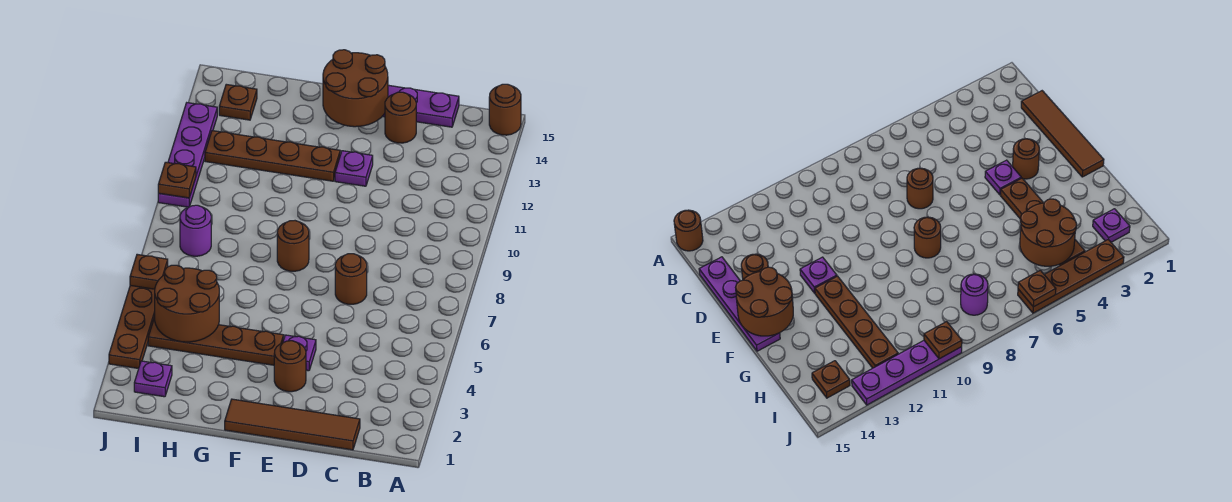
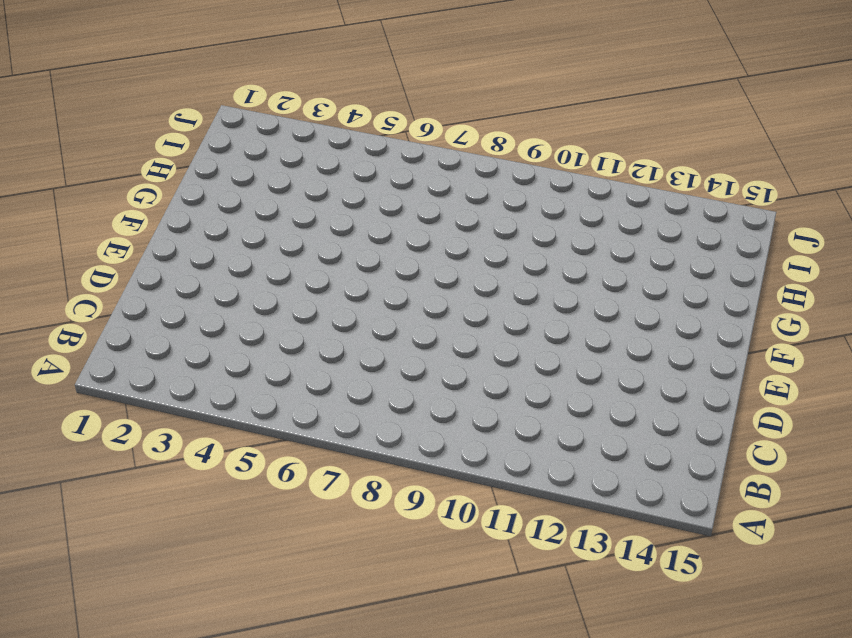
none -> brown round brick A15 level 1
none -> brown tile C1:F1 level 1
none -> purple plate C15:F15 level 1

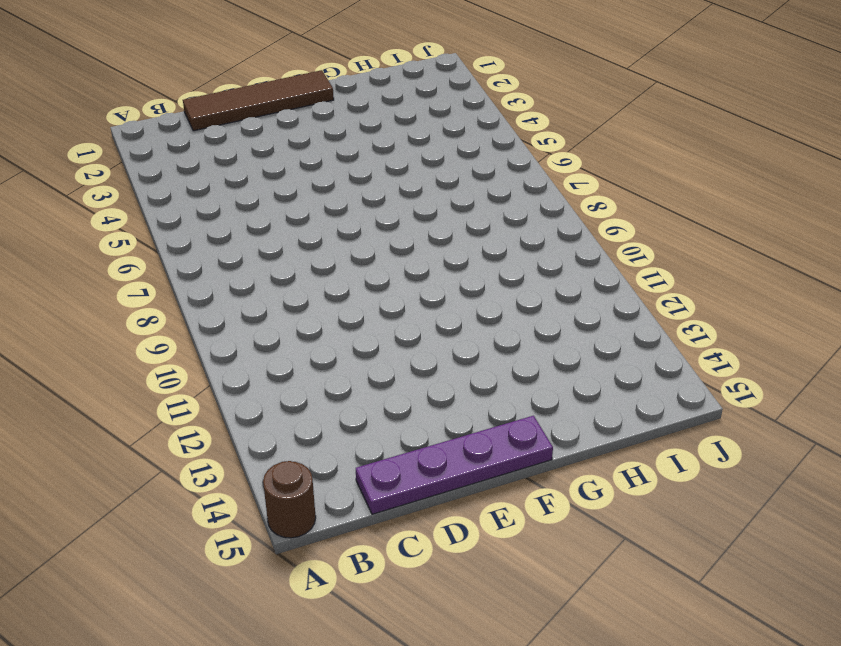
none -> brown round brick D7 level 1
none -> brown round brick D14 level 1
none -> brown round brick E3 level 1

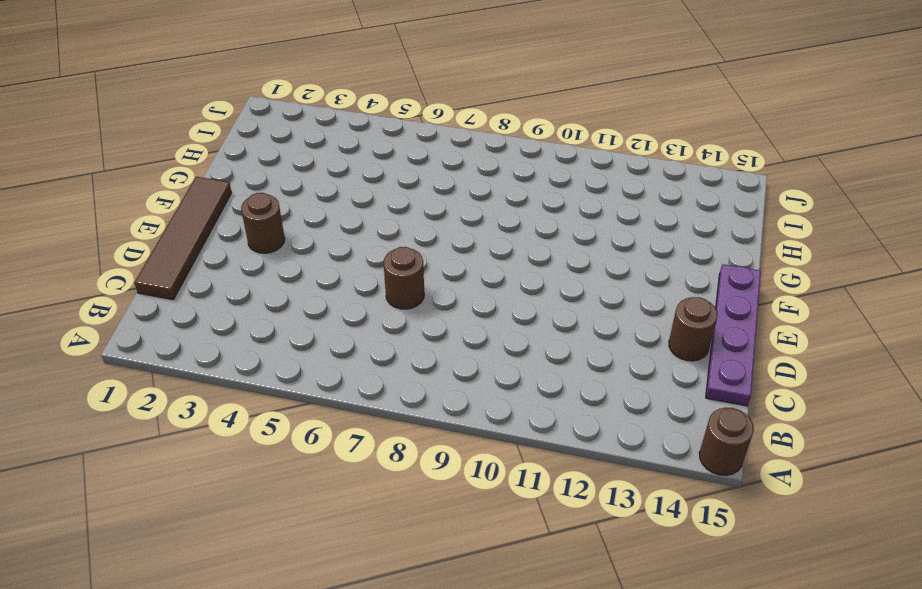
none -> purple plate E4 level 1
none -> purple plate E12 level 1
none -> brown plate F4:I4 level 1

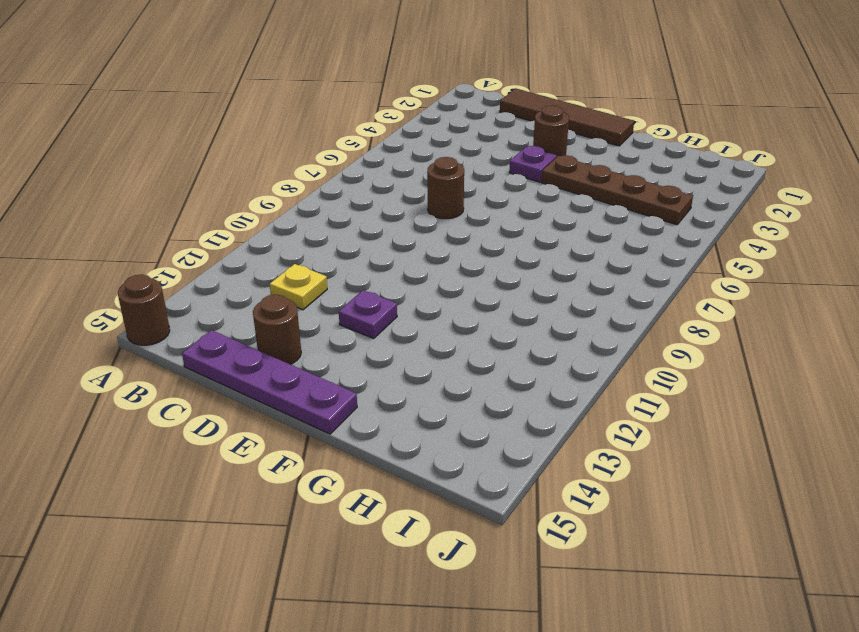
yellow plate C12 level 1 -> none
none -> brown round brick F8 level 1
none -> brown plate F12:I12 level 1
none -> purple plate I2 level 1

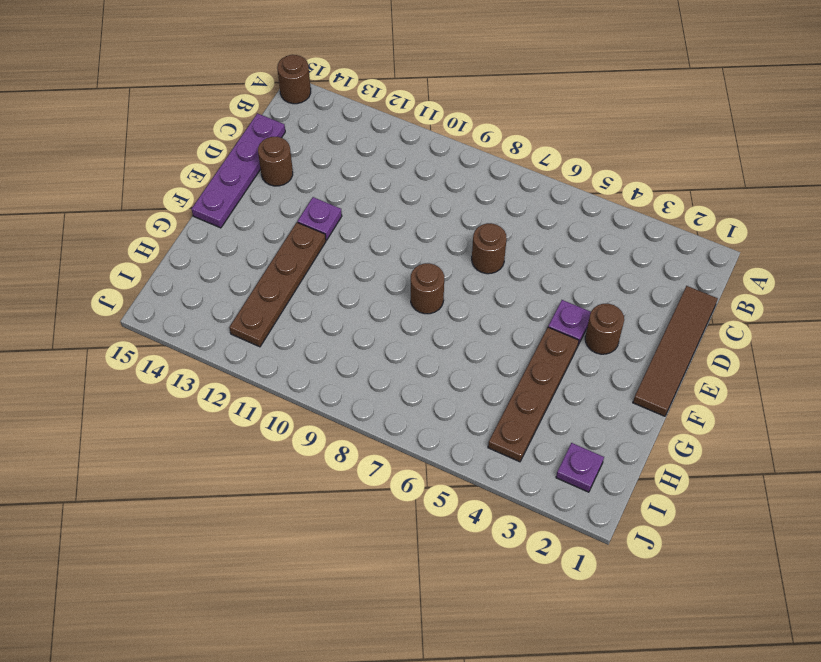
none -> purple round brick I8 level 1
none -> brown plate I14 level 1
none -> brown plate J3:J6 level 1

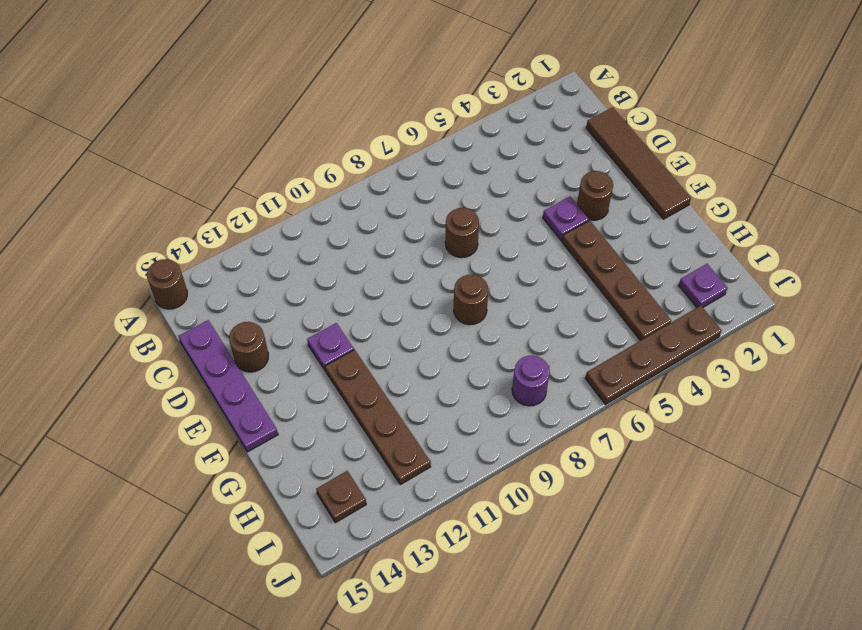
none -> purple plate J10:J13 level 1
none -> brown round brick E14:F15 level 2
none -> brown round brick H4:I5 level 2

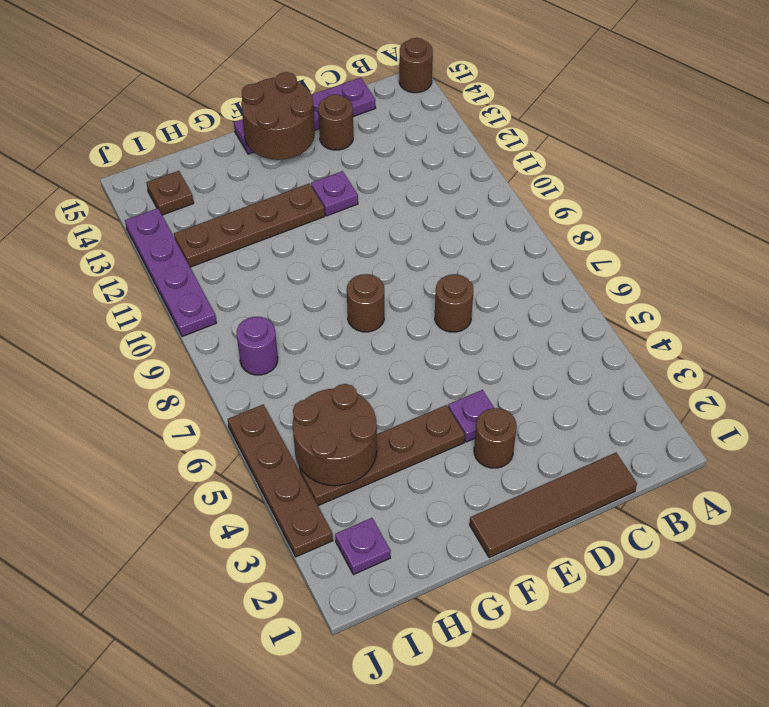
none -> brown plate J6 level 2
none -> brown plate J10 level 2

